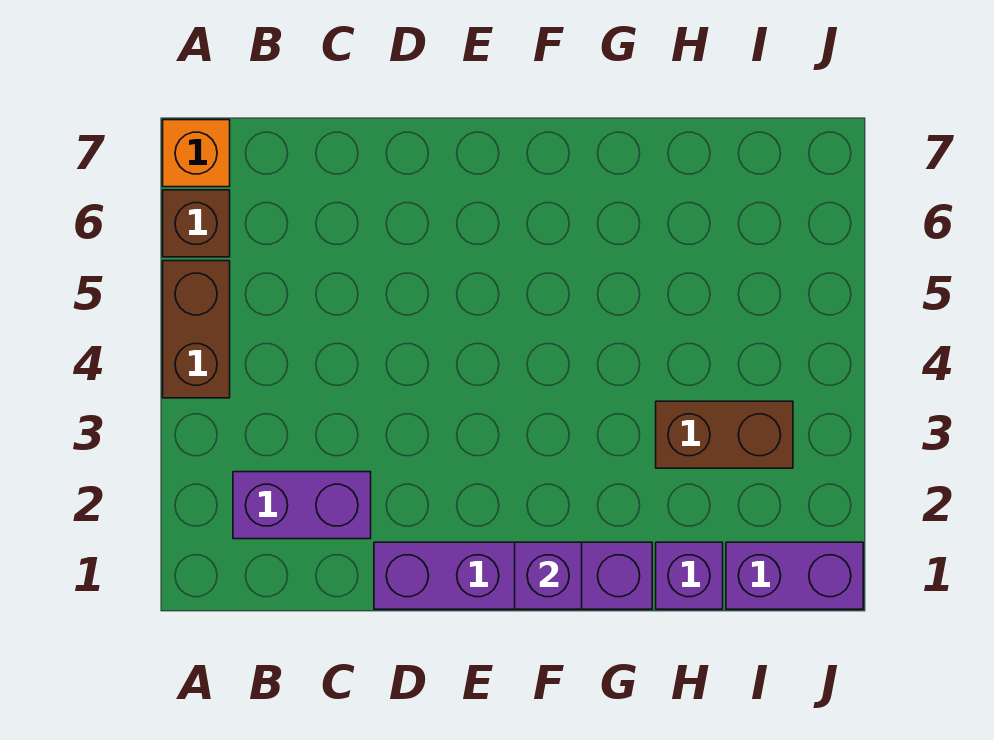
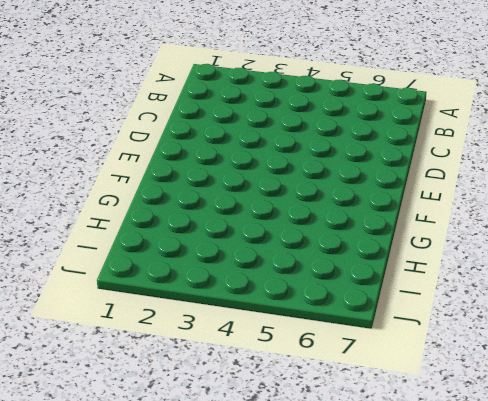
none -> brown brick A4:A5 level 1
none -> brown brick A6 level 1

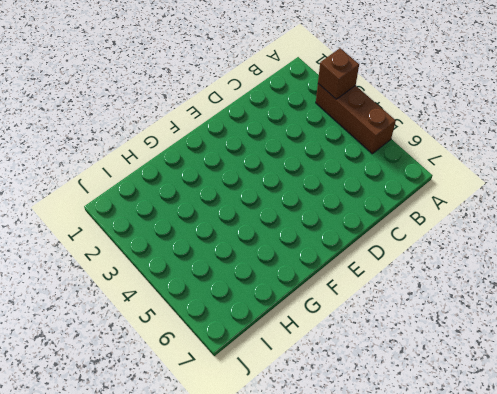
brown brick A3:A5 level 1 -> brown brick A4:A5 level 1
brown brick A3 level 2 -> brown brick A6 level 1
none -> orange brick A7 level 1
none -> purple brick B2:C2 level 1

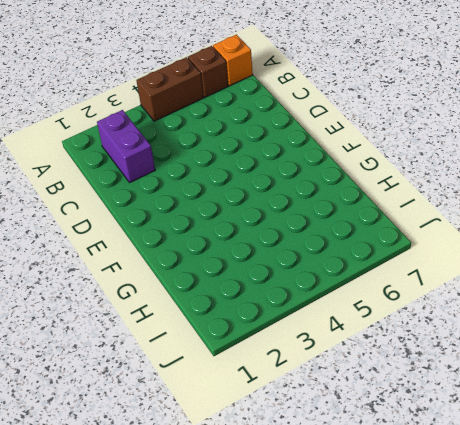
none -> purple brick D1:G1 level 1
none -> purple brick H1 level 1

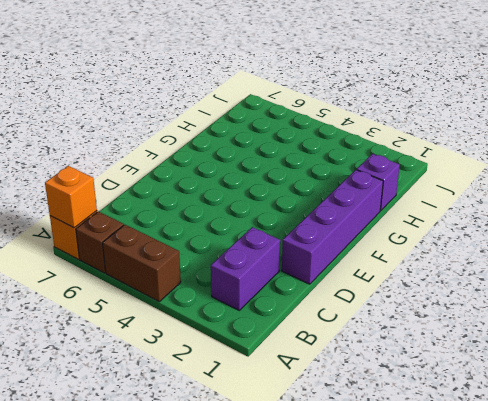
orange brick A7 level 2 -> none
none -> brown brick H3:I3 level 1
none -> purple brick I1:J1 level 1

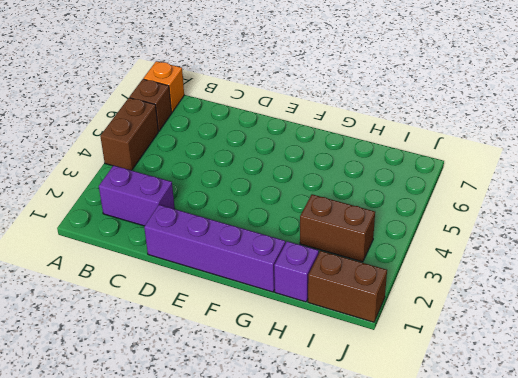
brown brick I1:J1 level 1 -> purple brick I1:J1 level 1
none -> purple brick F1 level 2

